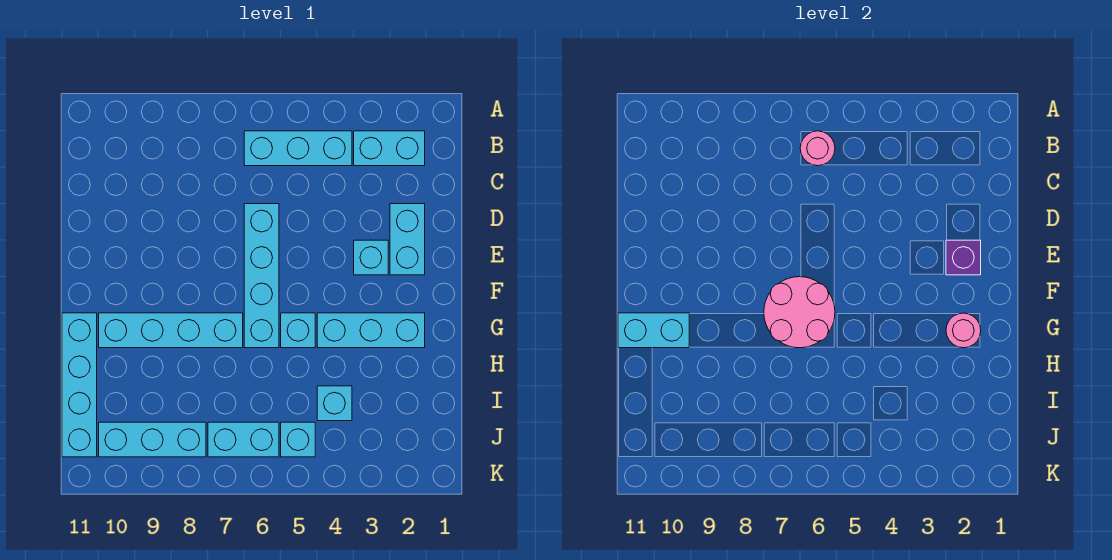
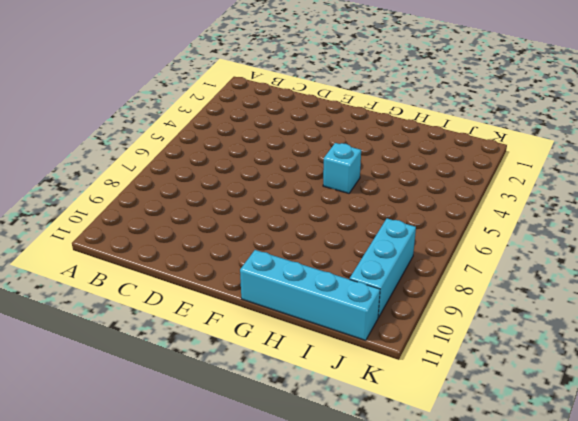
none -> cyan brick B2:B3 level 1
none -> cyan brick B4:B6 level 1
none -> cyan brick D2:E2 level 1

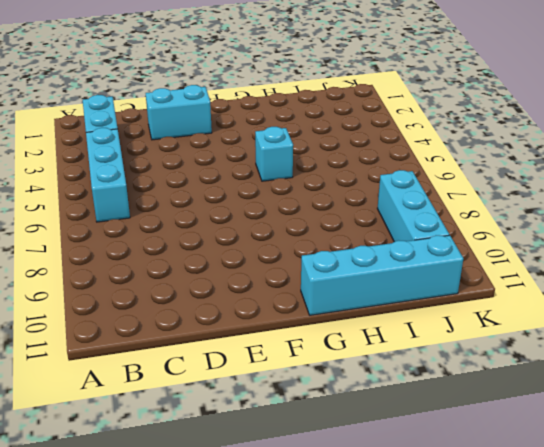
none -> cyan brick D6:G6 level 1
none -> cyan brick E3 level 1
none -> cyan brick G2:G4 level 1

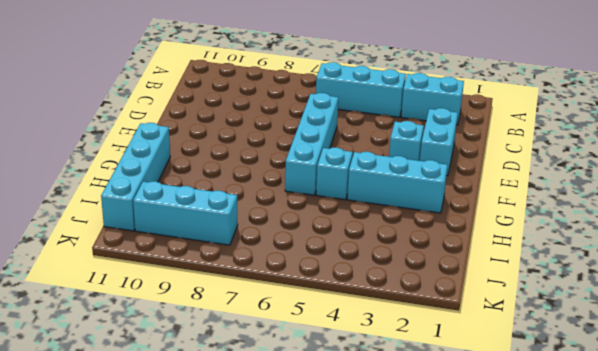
none -> cyan brick G7:G10 level 1
none -> cyan brick I4 level 1
none -> cyan brick J5 level 1

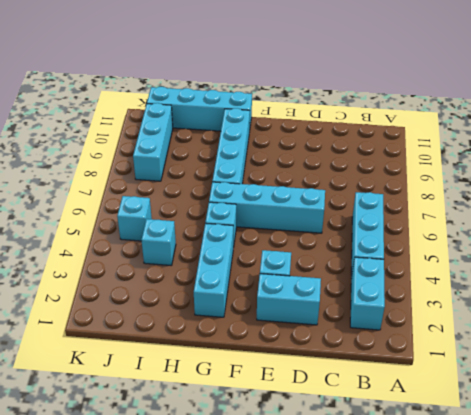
none -> cyan brick J6:J7 level 1
none -> pink round brick B6 level 2
none -> purple brick E2 level 2

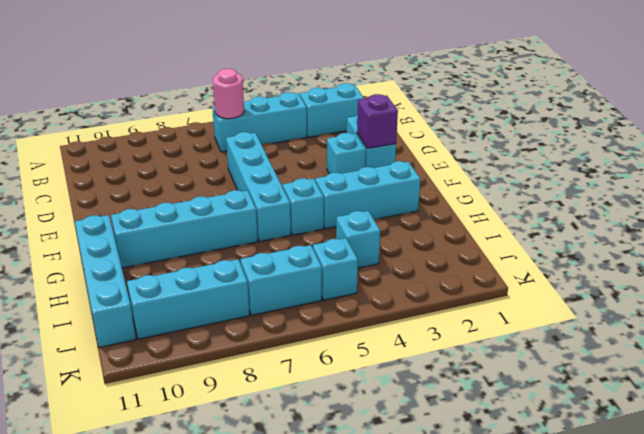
none -> pink round brick F6:G7 level 2
none -> pink round brick G2 level 2
none -> cyan brick G10:G11 level 2

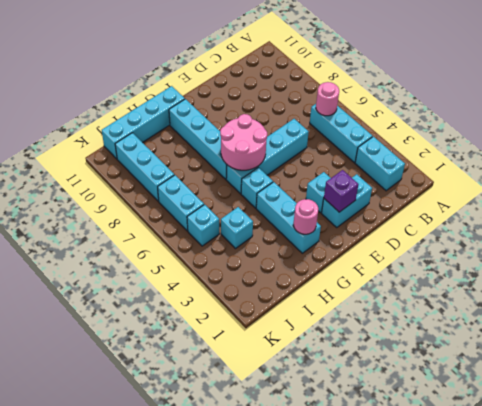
none -> cyan brick G10:G11 level 2

